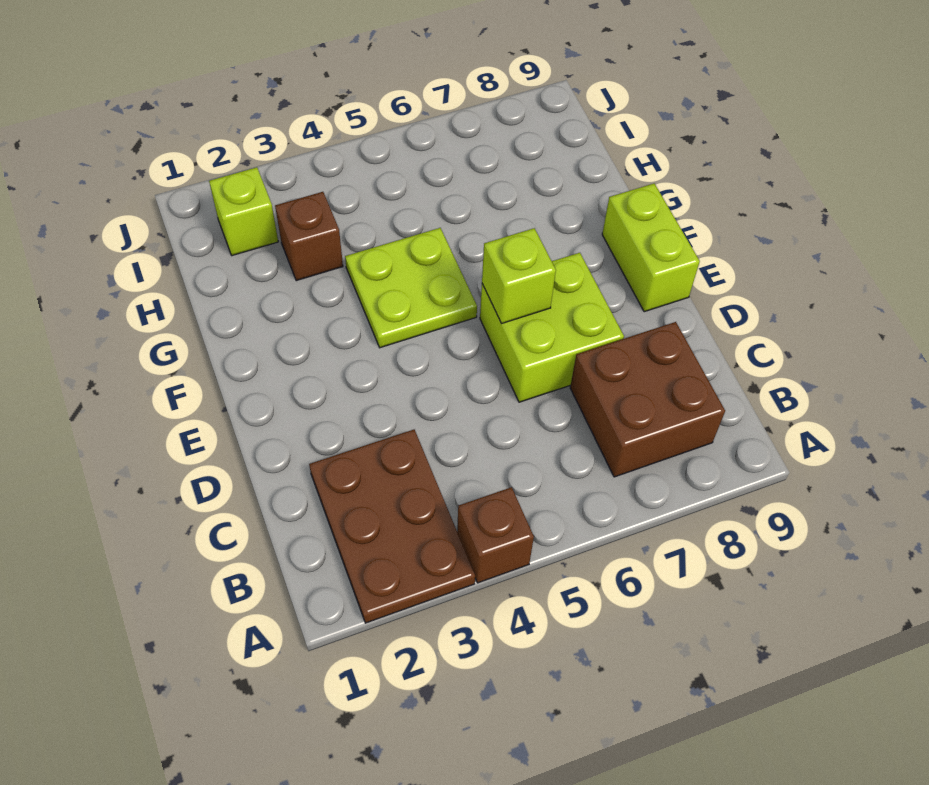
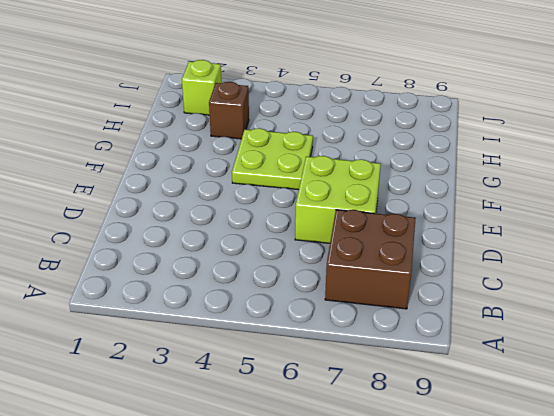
none -> brown plate A2:C3 level 1
none -> brown brick A4 level 1

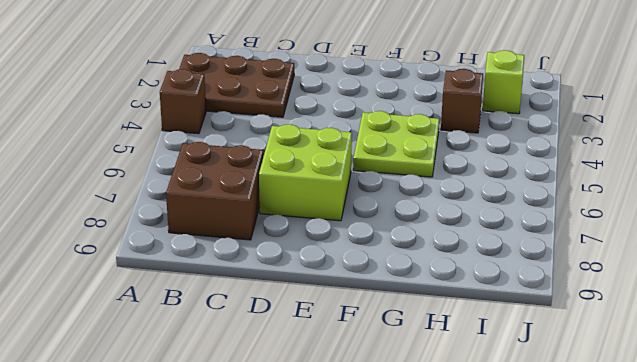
none -> lime brick E9:F9 level 1
none -> lime brick E6 level 2

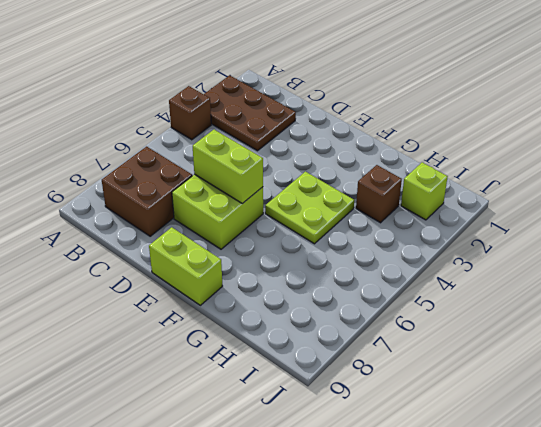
lime brick D6:E6 level 2 -> lime brick E6 level 2

